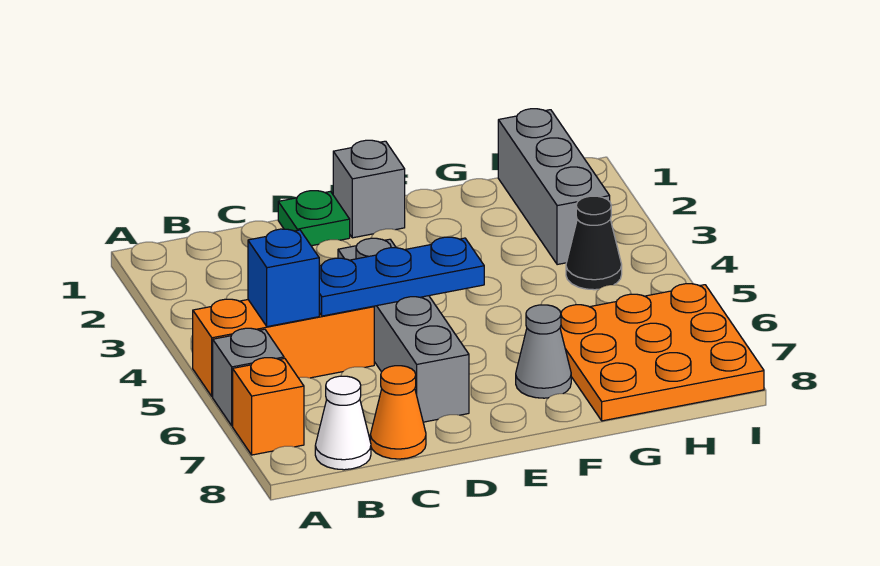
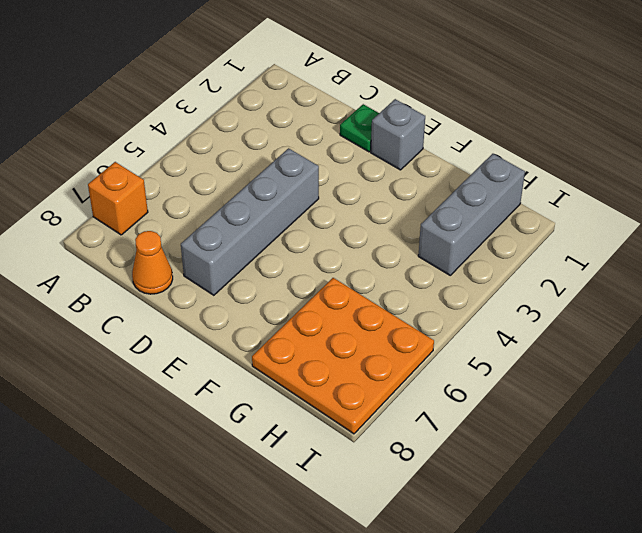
none -> orange brick A5:C5 level 1
none -> grey brick A6 level 1
none -> white cone B8 level 1

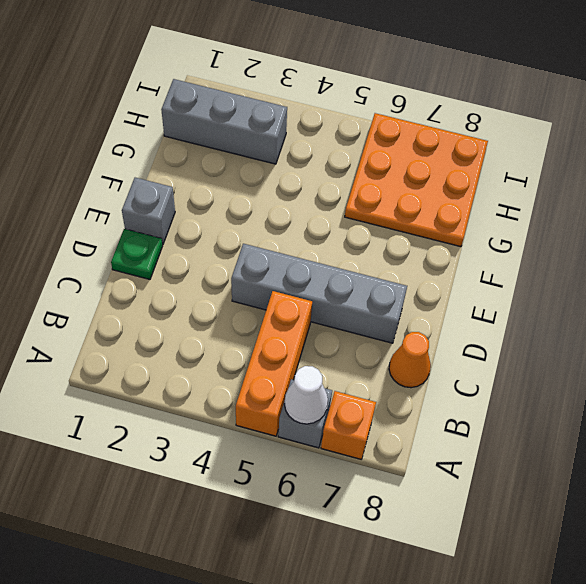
white cone A6 level 2 -> white cone B8 level 1
none -> grey cone F7 level 1
none -> black cone H4 level 1
none -> blue brick B5 level 2

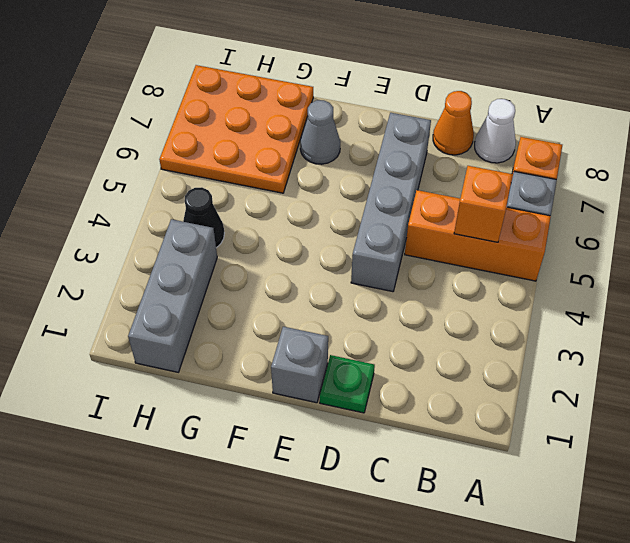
orange brick B5 level 2 -> blue brick B5 level 2
none -> blue plate C5:E5 level 2

